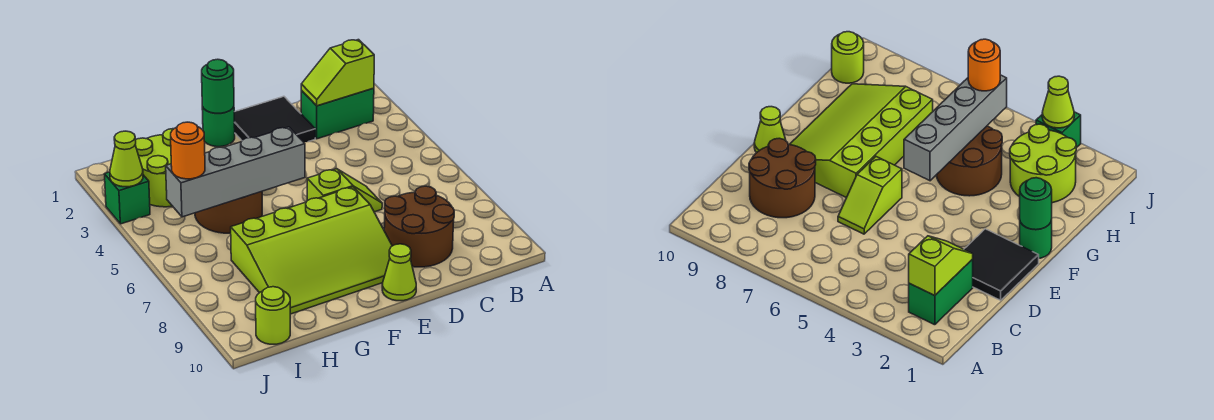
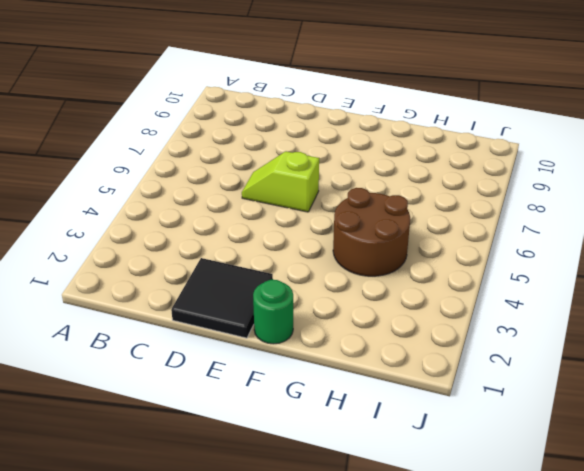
none -> green brick B2:C2 level 1
none -> brown round brick C8:D9 level 1
none -> lime slope E7:H9 level 1 top 7

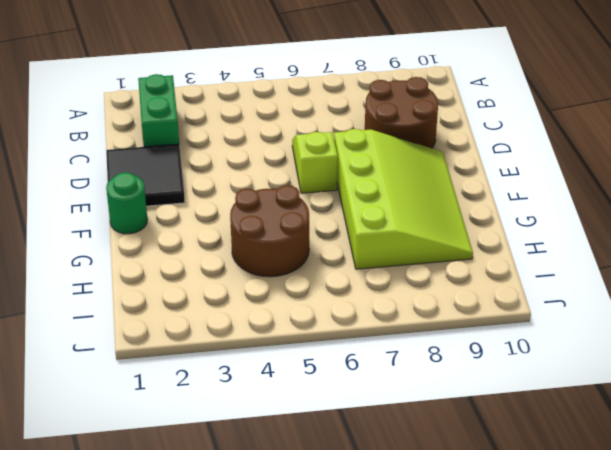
none -> lime cone E10 level 1
none -> lime round brick H2:I3 level 1
none -> lime round brick I10 level 1

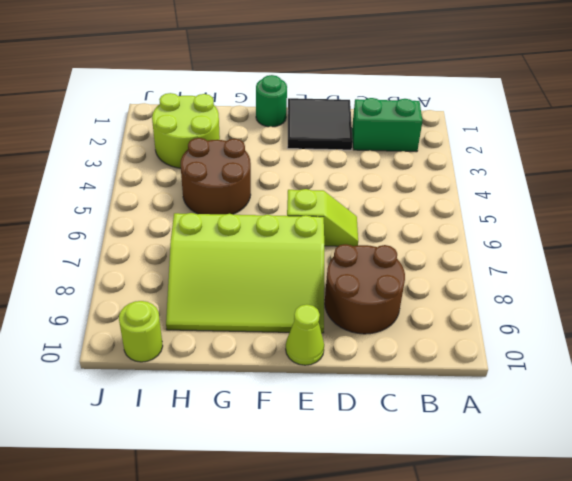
none -> green brick J3 level 1
none -> lime slope B2:C2 level 2 top B
none -> green round brick F1 level 2

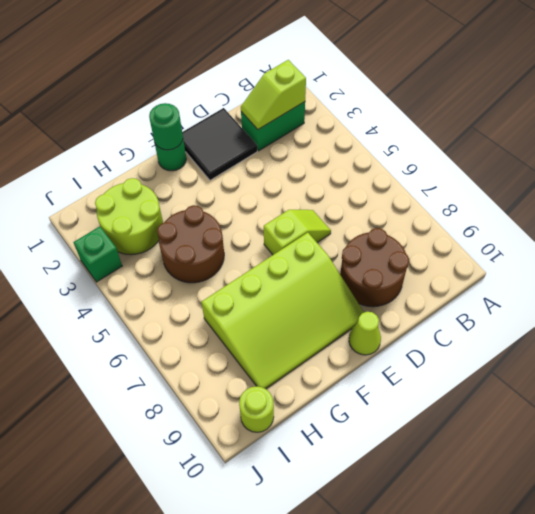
none -> grey brick F5:I5 level 2
none -> lime cone J3 level 2
none -> orange round brick I5 level 3

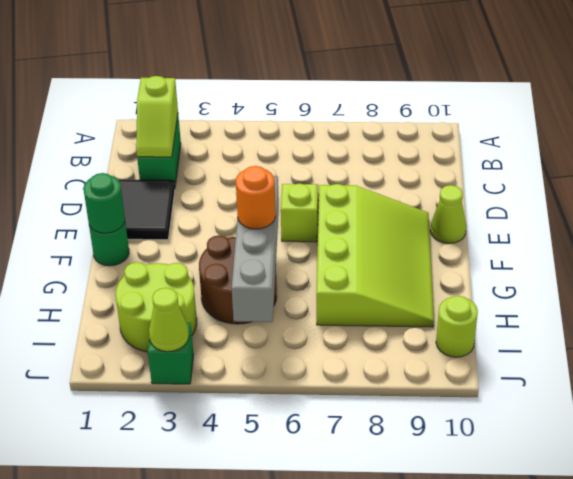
orange round brick G5 level 3 -> orange round brick I5 level 3
none -> brown round brick C8:D9 level 1

